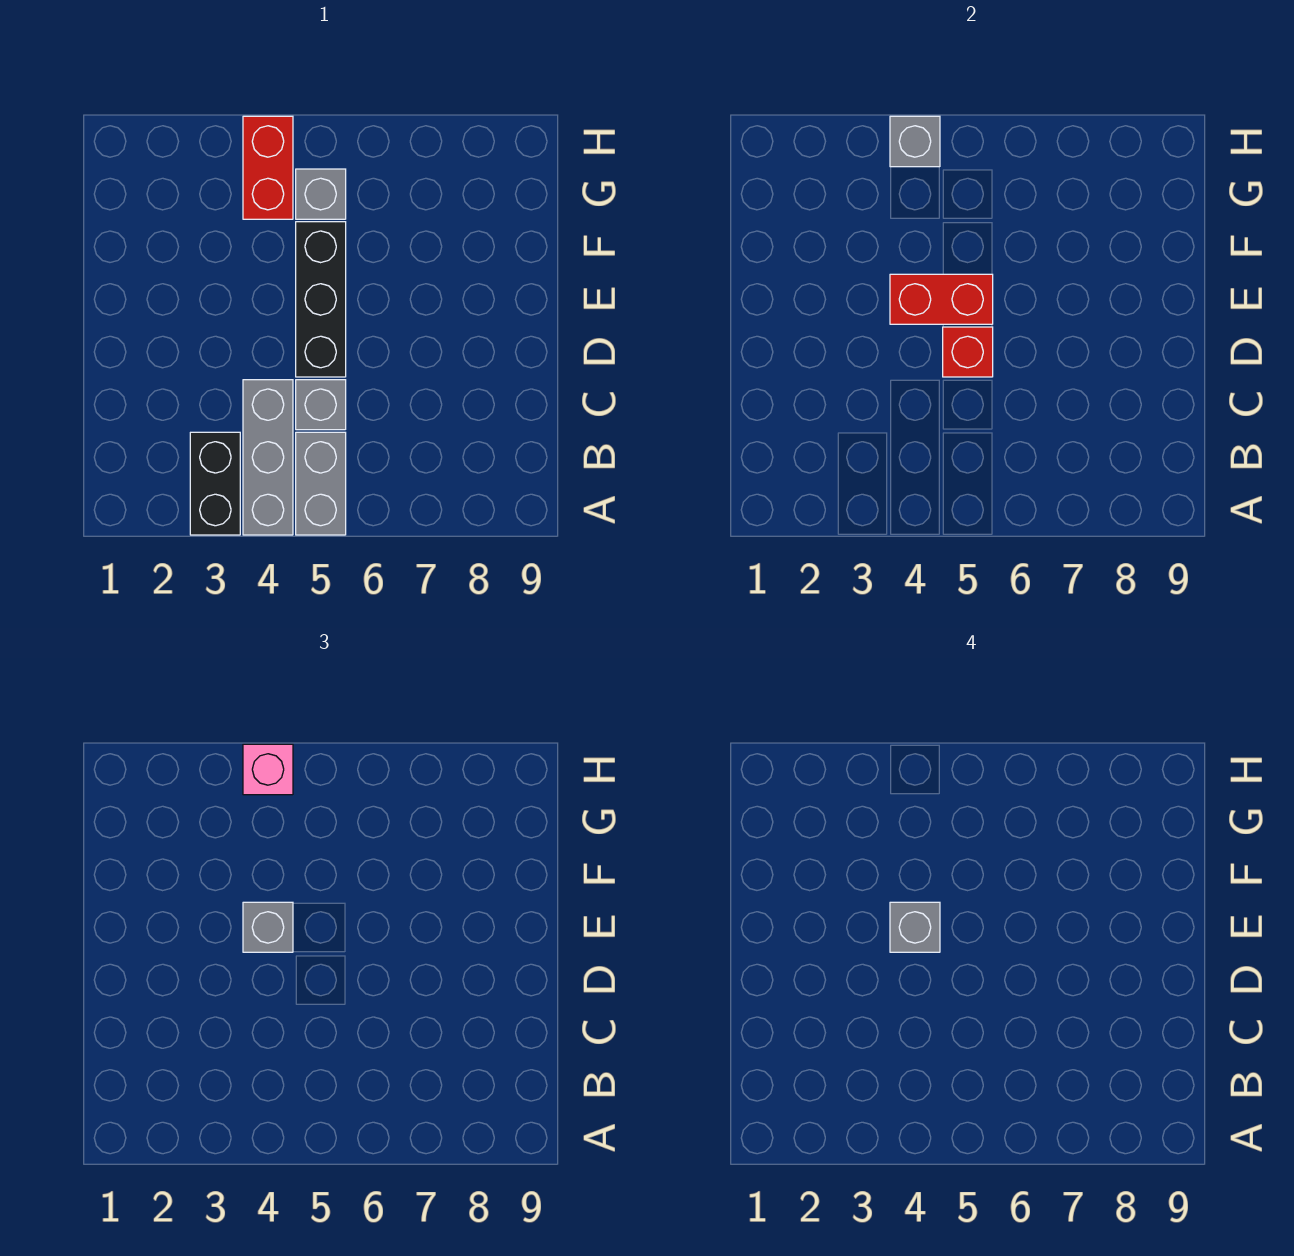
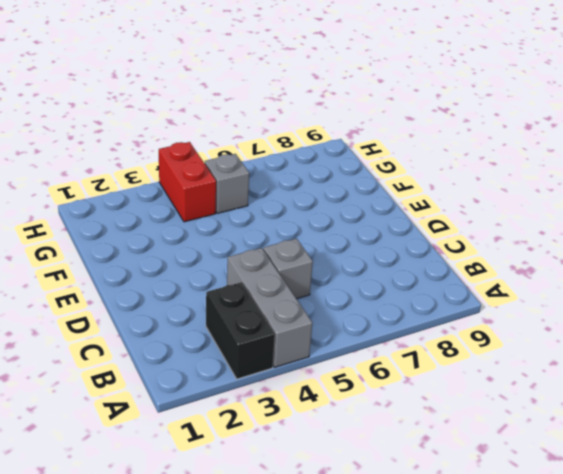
none -> grey brick A5:B5 level 1
none -> black brick D5:F5 level 1
none -> red brick D5 level 2

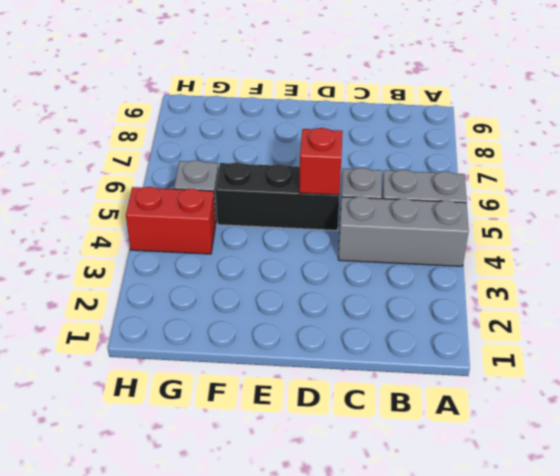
none -> black brick A3:B3 level 1
none -> red brick E4:E5 level 2
none -> grey brick H4 level 2

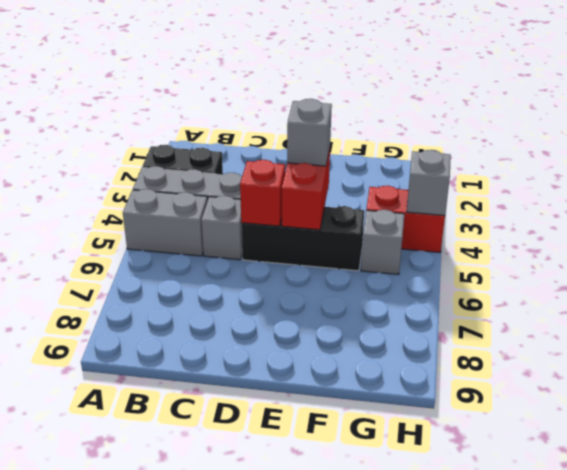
none -> pink brick H4 level 3
none -> grey brick E4 level 4

